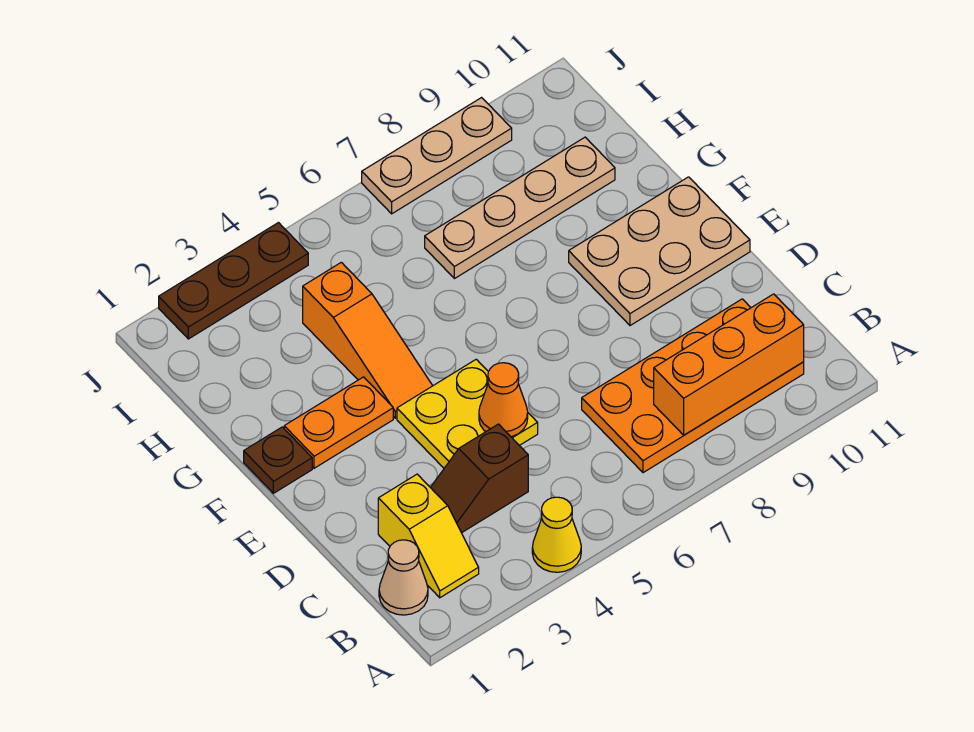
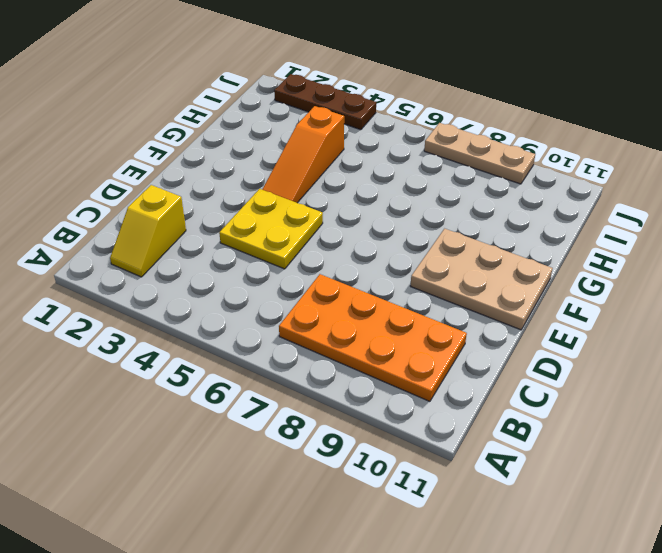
none -> yellow cone A4 level 1
none -> tan cone B1 level 1
none -> brown slope C3:C4 level 1 top 4

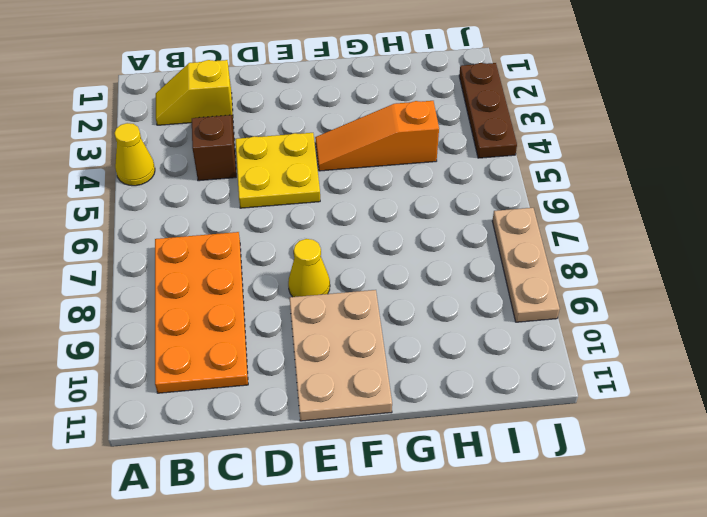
yellow cone E8 level 1 -> none
none -> tan cone B1 level 1
none -> brown plate F1 level 1
none -> orange plate F2:F3 level 1

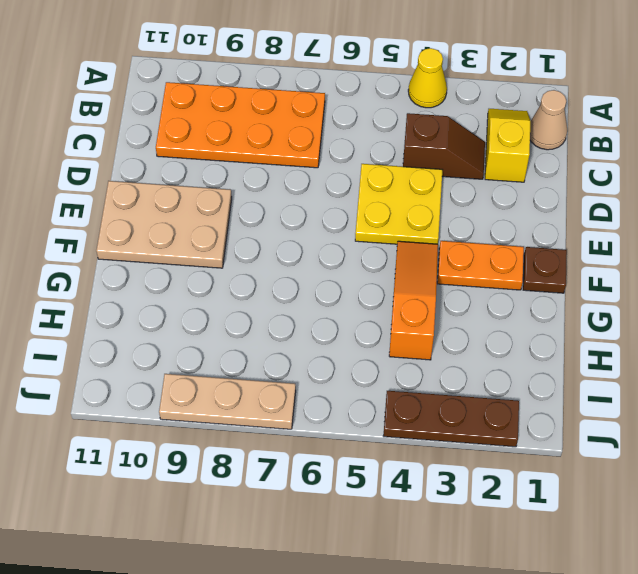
none -> tan plate H7:H10 level 1
none -> orange brick B8:B10 level 2
none -> orange cone D5 level 2

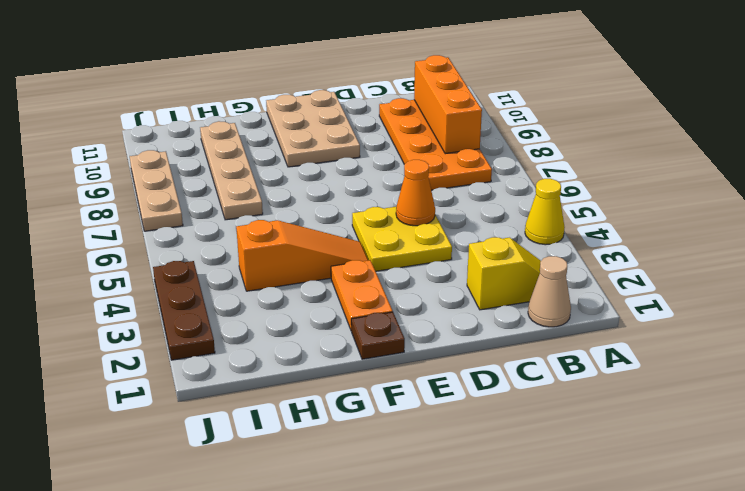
none -> brown slope C3:C4 level 1 top 4

